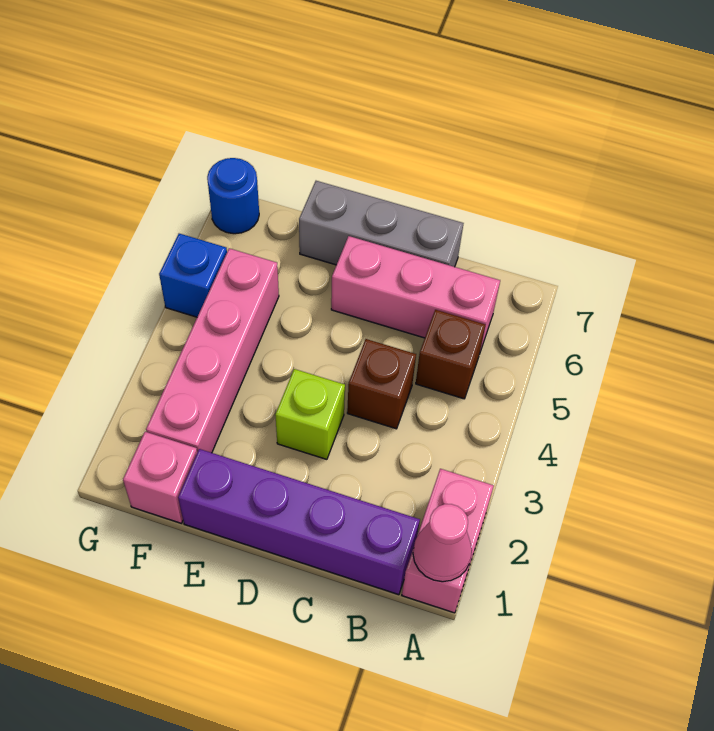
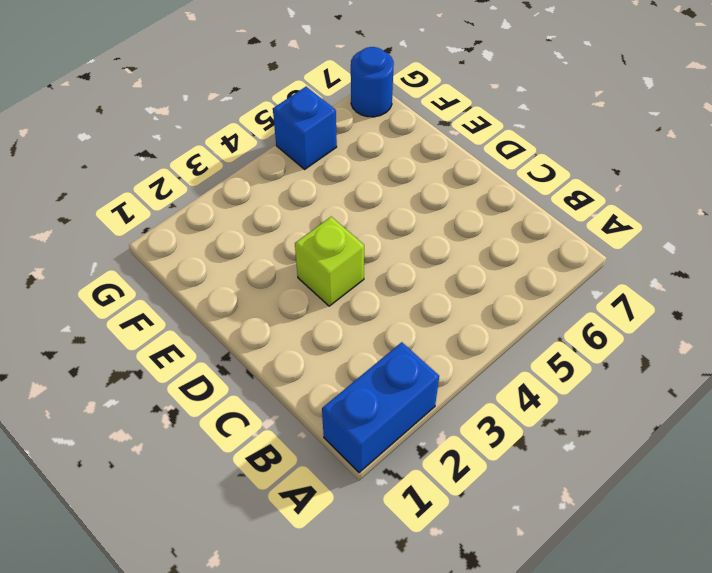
blue brick A1:A2 level 1 -> pink brick A1:A2 level 1
none -> purple brick B1:E1 level 1
none -> brown brick B5 level 1
none -> pink brick B6:D6 level 1

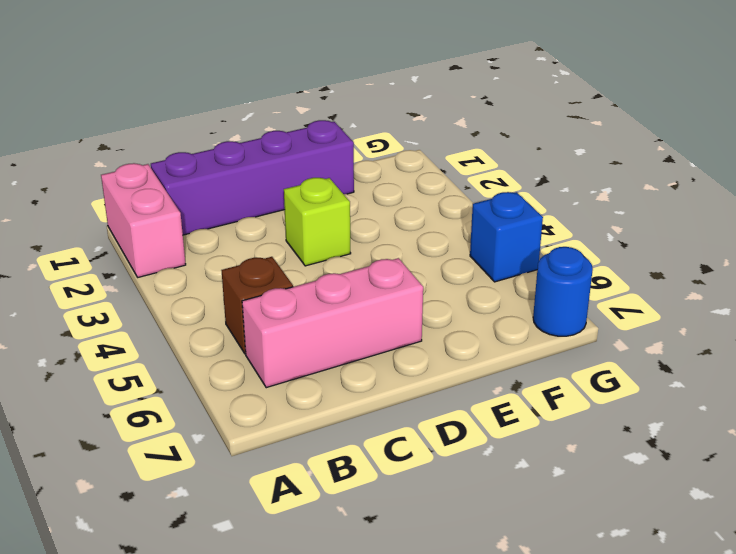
none -> brown brick C4 level 1
none -> grey brick C7:E7 level 1
none -> pink brick F1 level 1

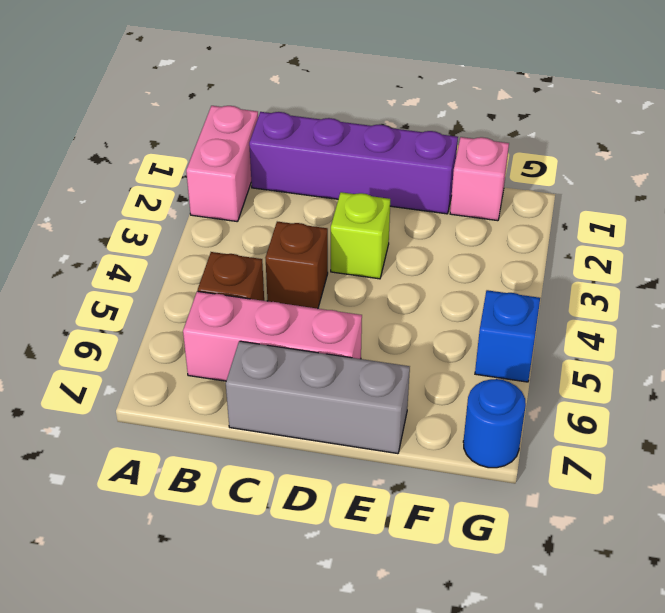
none -> pink brick F2:F5 level 1
none -> pink cone A1 level 2

